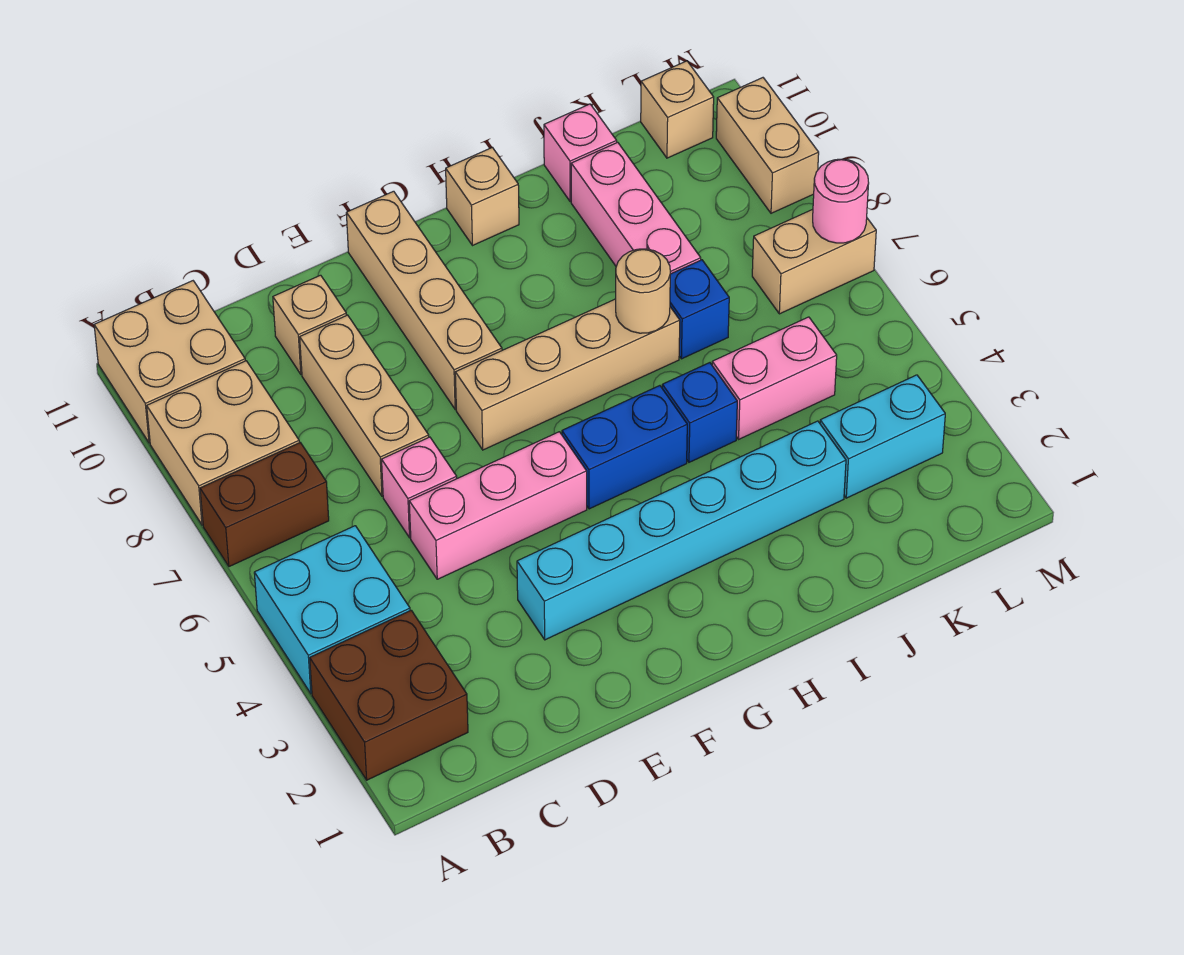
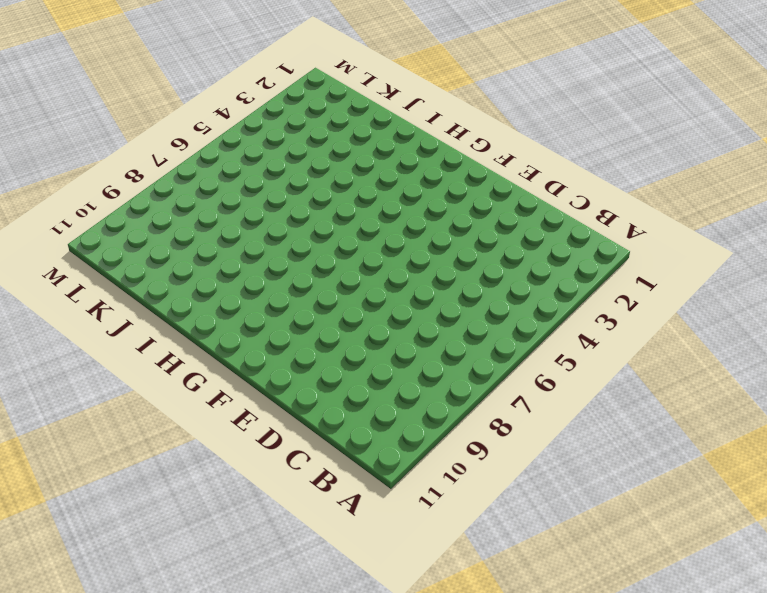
none -> brown brick A2:B3 level 1
none -> cyan brick A4:B5 level 1
none -> brown brick A7:B7 level 1

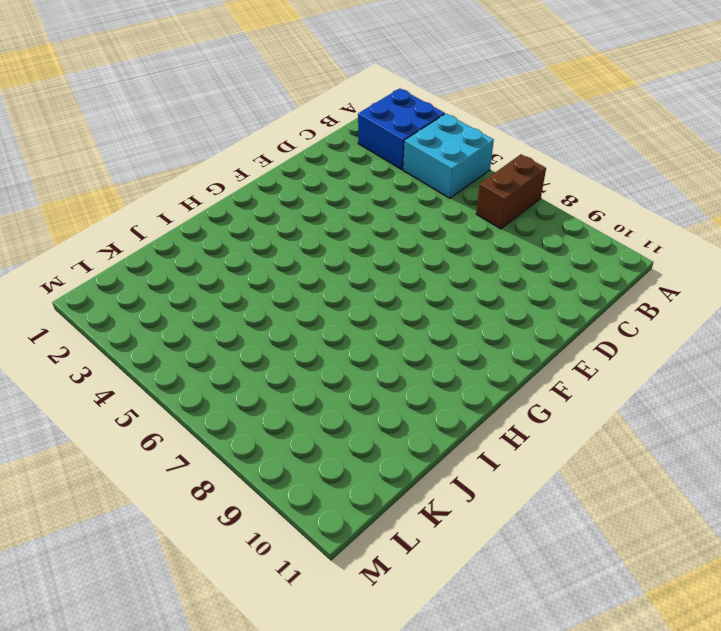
blue brick A2:B3 level 1 -> brown brick A2:B3 level 1
none -> tan brick A8:B9 level 1
none -> tan brick A10:B11 level 1
none -> pink brick D5:F5 level 1

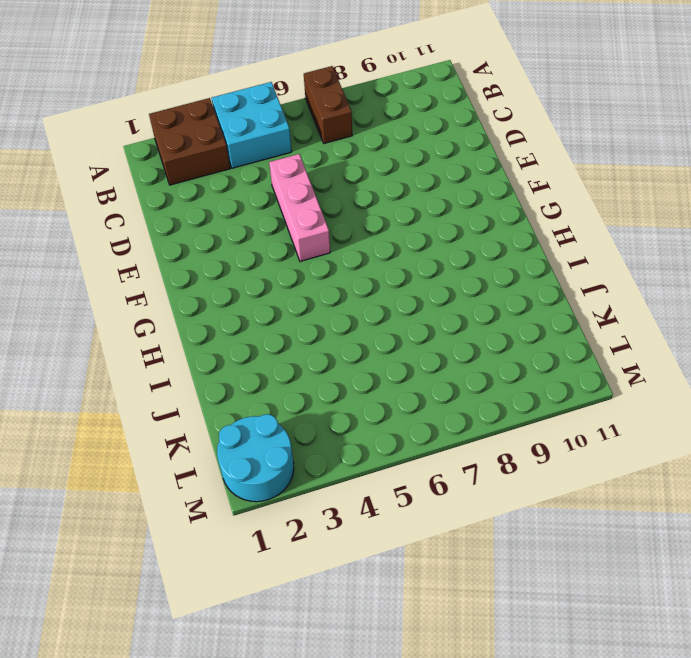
cyan round brick L1:M2 level 1 -> none
none -> tan brick A8:B9 level 1
none -> tan brick A10:B11 level 1
none -> pink brick D6 level 1

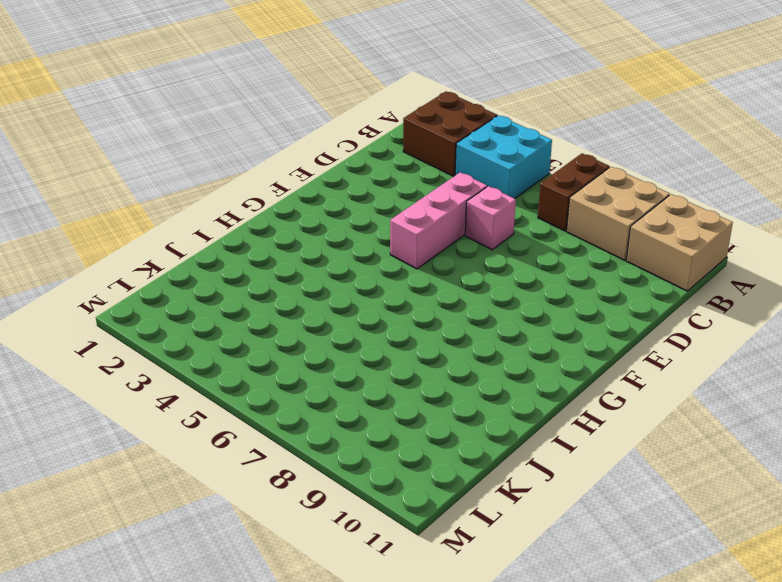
none -> tan brick D7:D9 level 1
none -> tan brick D10 level 1
none -> cyan brick E3:J3 level 1

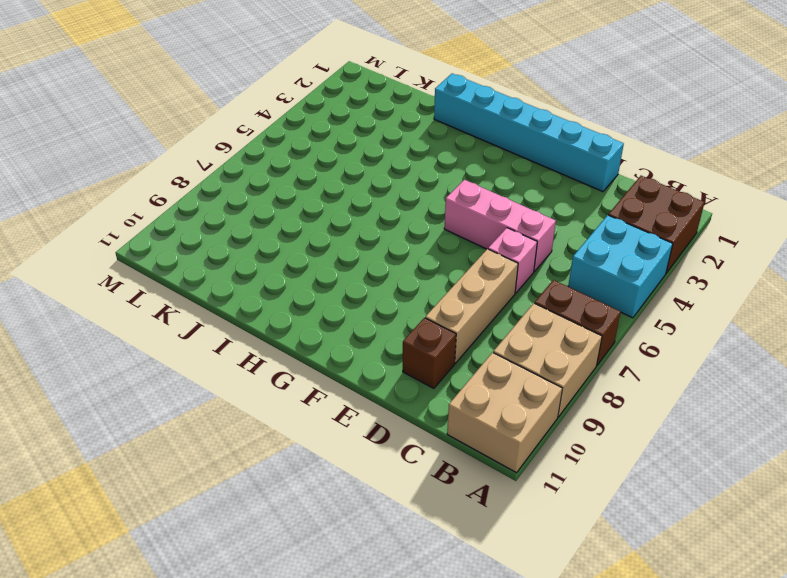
cyan brick D1:I1 level 1 -> cyan brick E3:J3 level 1
brown brick D10 level 1 -> tan brick D10 level 1
none -> tan brick F7:I7 level 1
none -> tan brick F8:F11 level 1
none -> blue brick G5:H5 level 1

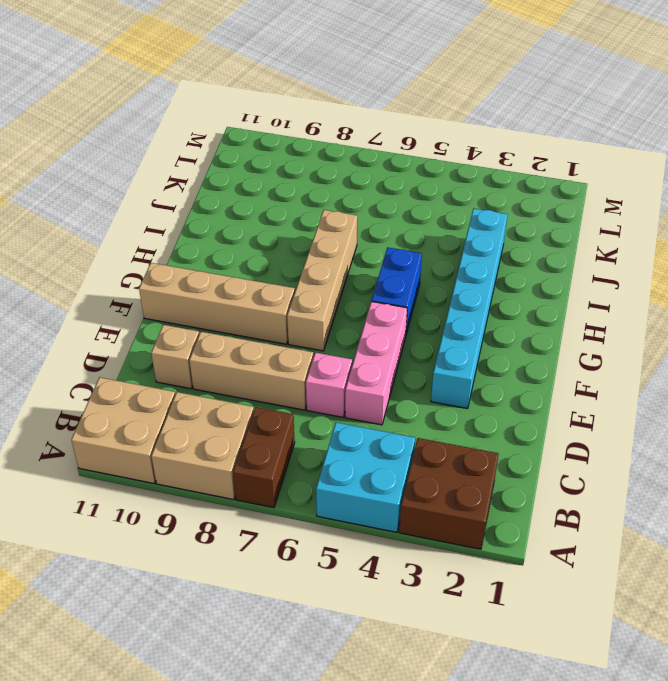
none -> tan brick H11 level 1
none -> blue brick I5 level 1
none -> pink brick J5:K5 level 1

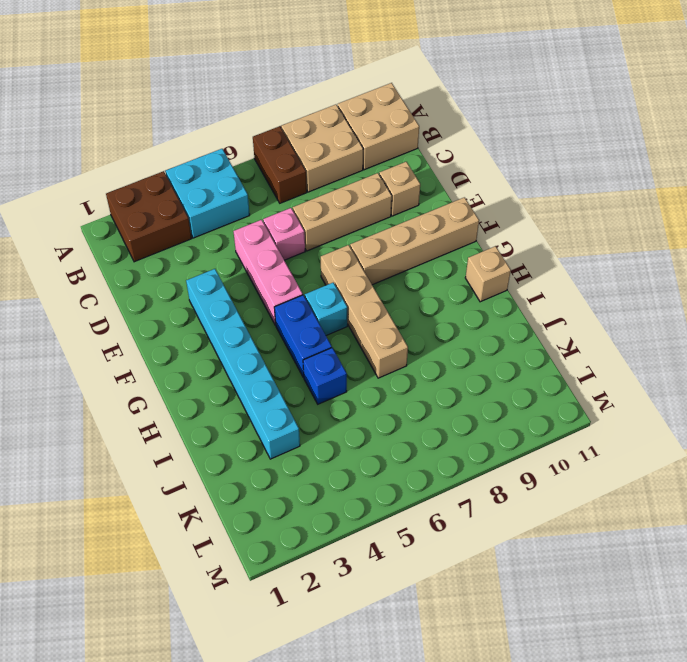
cyan brick G6 level 1 -> none
none -> pink brick J5:K5 level 1
none -> blue brick J7 level 1
none -> pink brick J8:J10 level 1

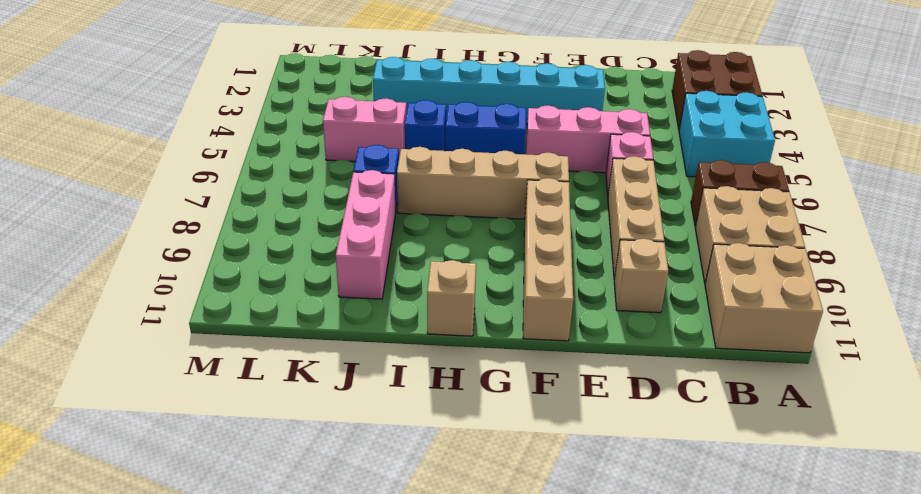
none -> pink brick J11 level 1
none -> cyan brick K3:L3 level 1
none -> tan brick L7:M7 level 1

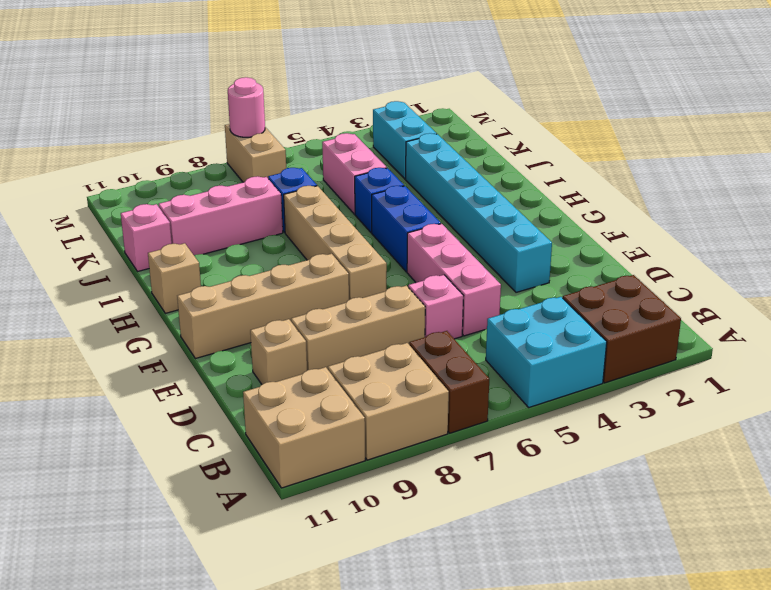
none -> tan brick L11 level 1
none -> tan brick M9:M10 level 1
none -> tan round brick I7 level 2

